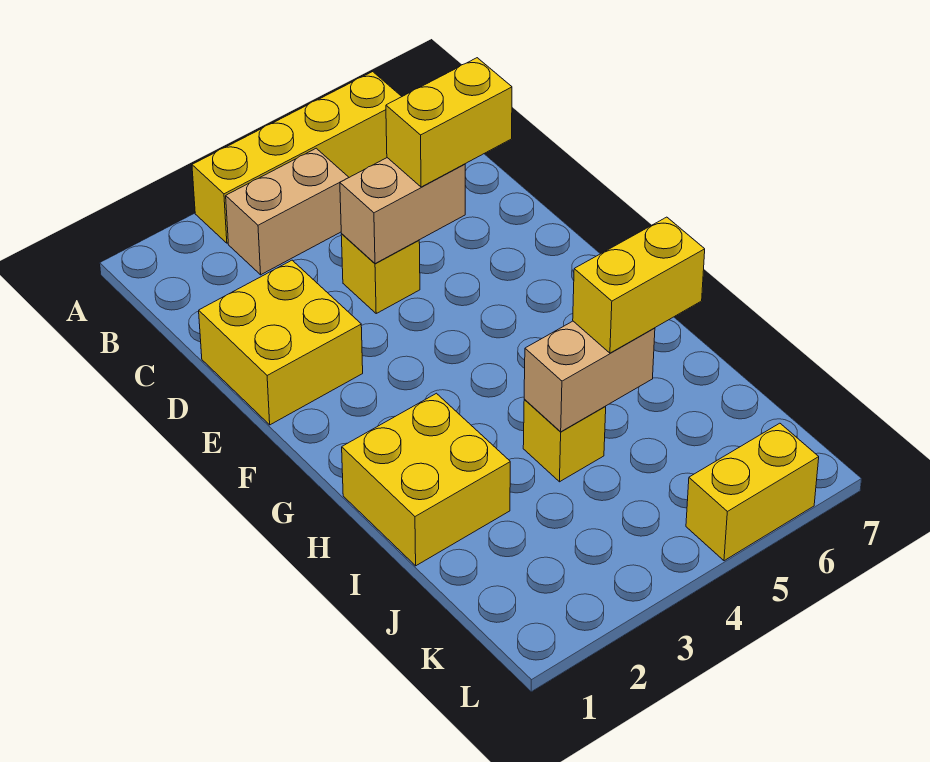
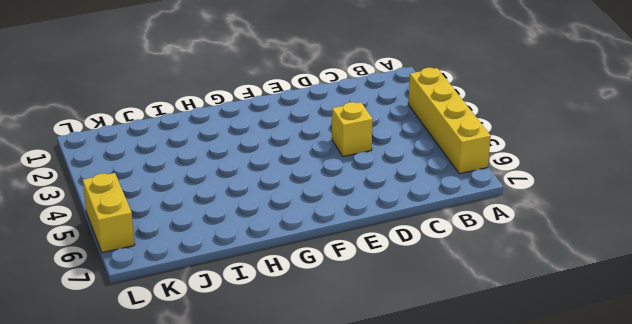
none -> tan brick B3:B4 level 1
none -> yellow brick D1:E2 level 1

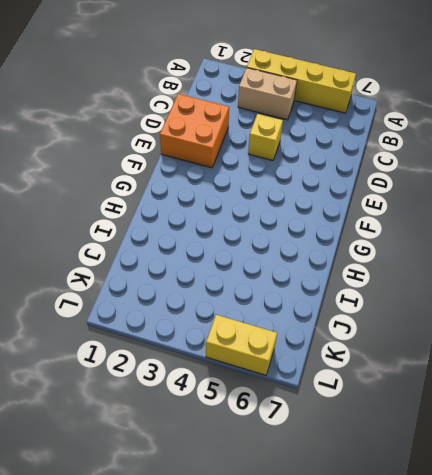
orange brick D1:E2 level 1 -> yellow brick D1:E2 level 1
none -> yellow brick H1:I2 level 1
none -> yellow brick I4 level 1

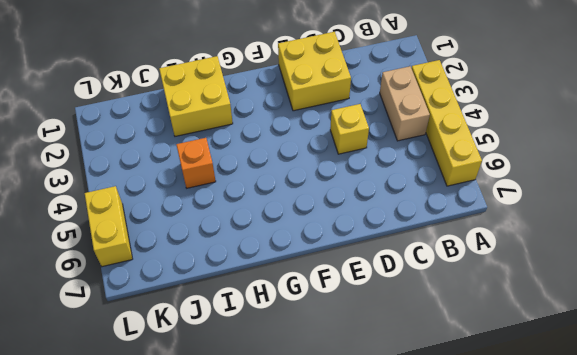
orange brick I4 level 1 -> yellow brick I4 level 1
none -> tan brick D4:D5 level 2
none -> tan brick I4:I5 level 2

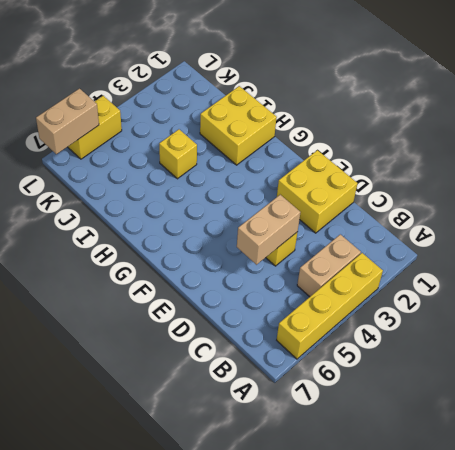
tan brick L6:L7 level 2 -> tan brick I4:I5 level 2
none -> yellow brick D5:D6 level 3
none -> yellow brick I5:I6 level 3

